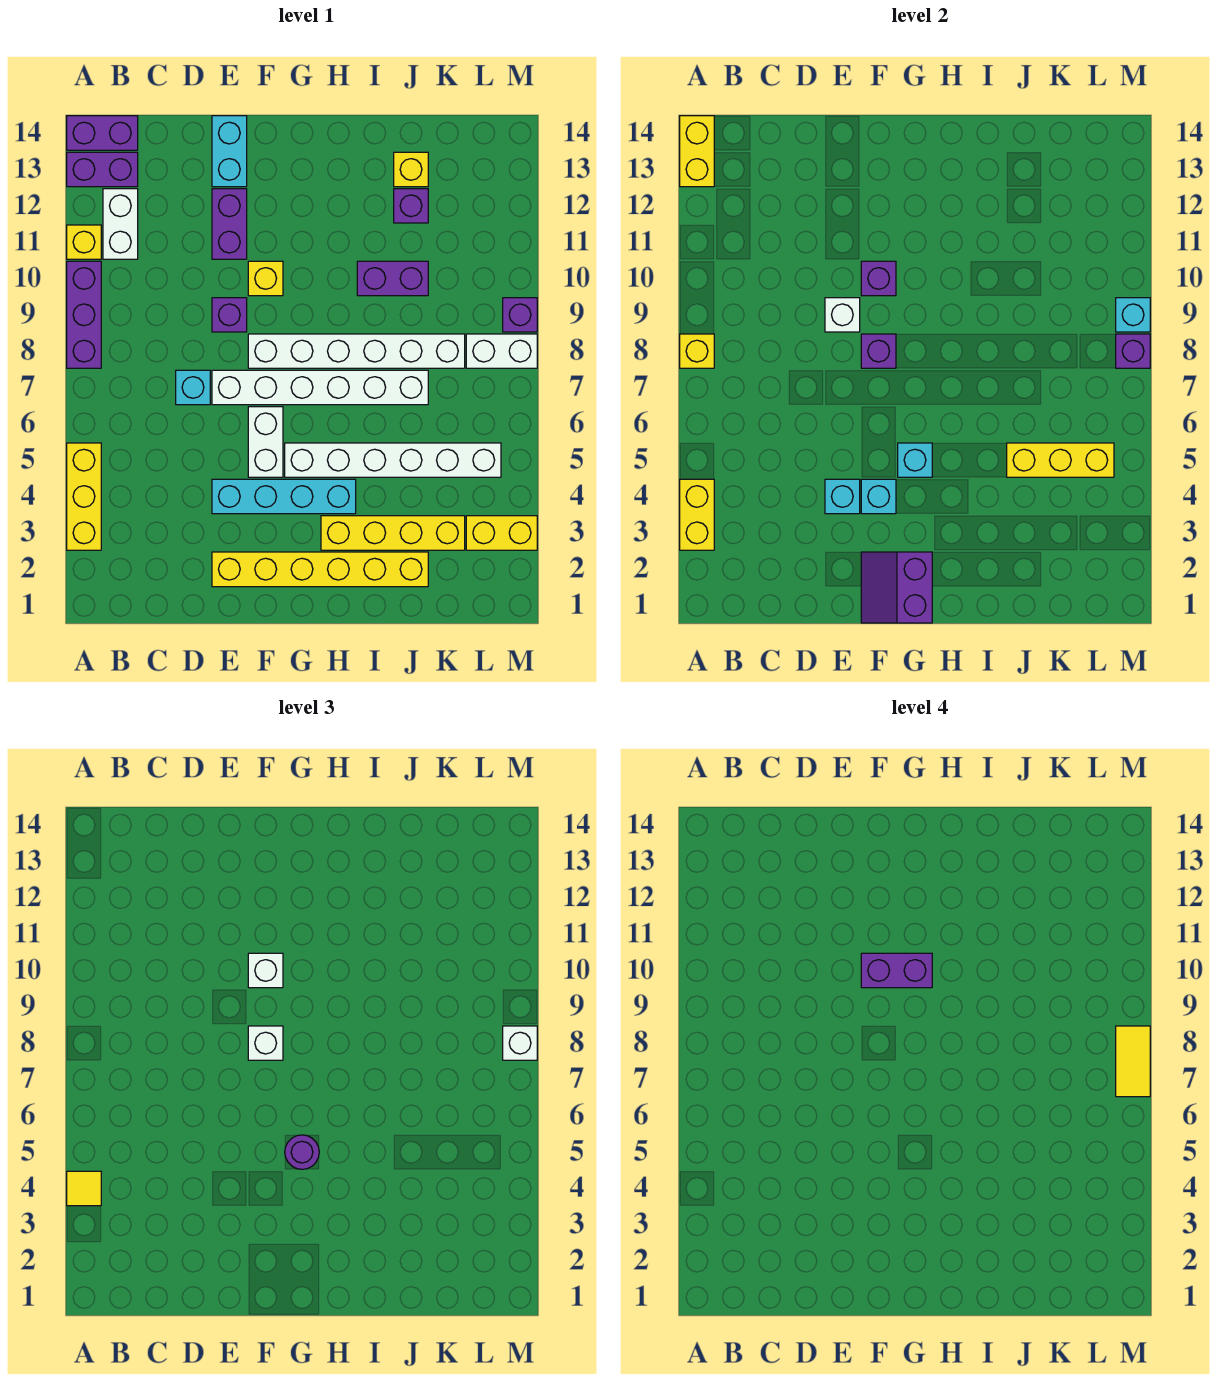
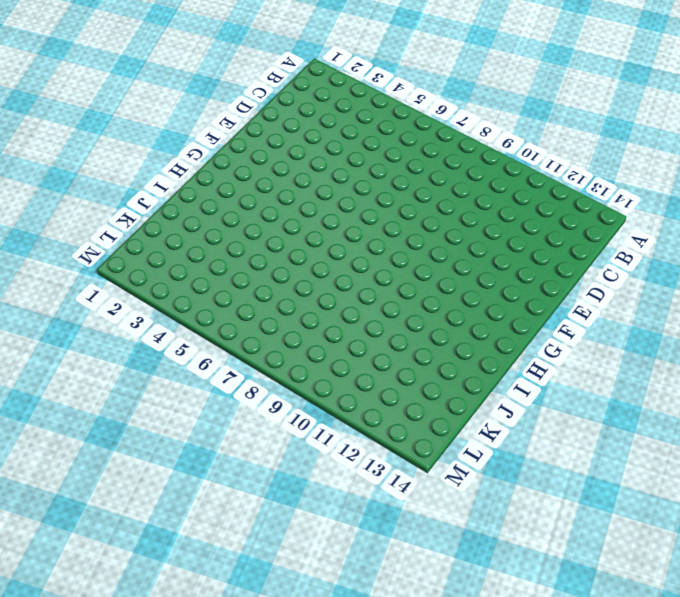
none -> yellow brick A3:A5 level 1
none -> purple brick A8:A10 level 1
none -> yellow brick A11 level 1
none -> purple brick A13:B13 level 1

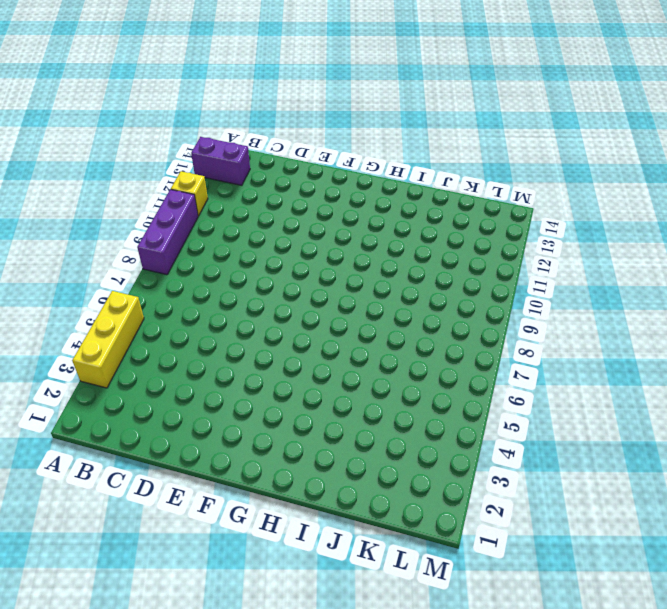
none -> purple brick A14:B14 level 1
none -> white brick B11:B12 level 1
none -> cyan brick D7 level 1
none -> yellow brick E2:J2 level 1

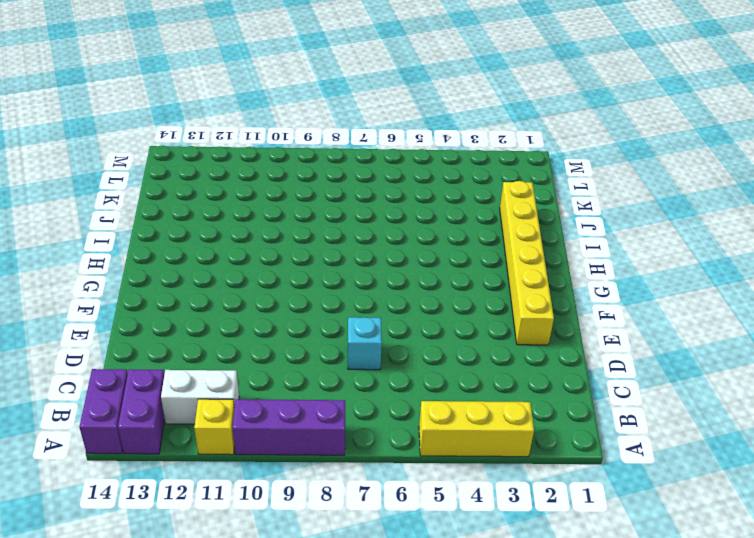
none -> cyan brick E4:H4 level 1
none -> white brick E7:J7 level 1
none -> purple brick E9 level 1
none -> purple brick E11:E12 level 1

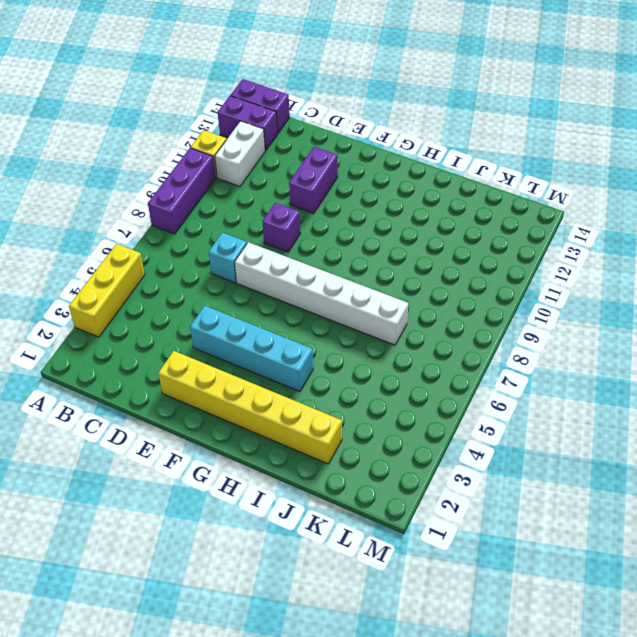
none -> cyan brick E13:E14 level 1
none -> white brick F5:F6 level 1
none -> white brick F8:K8 level 1
none -> yellow brick F10 level 1

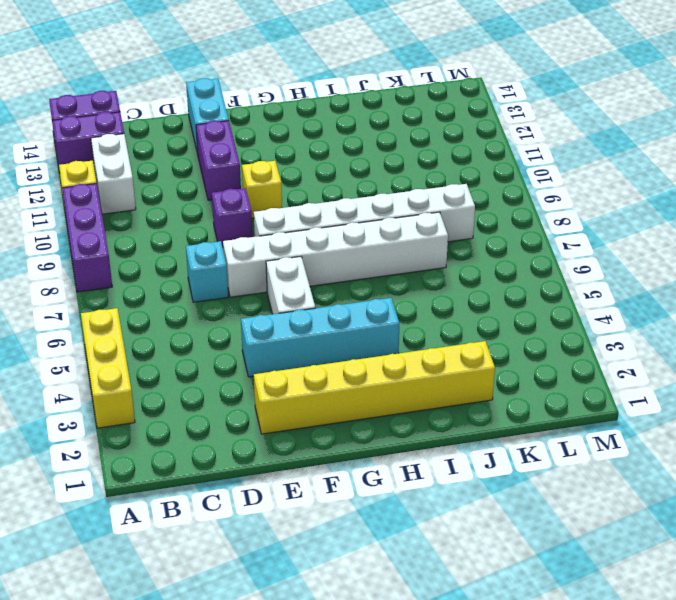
none -> white brick G5:L5 level 1
none -> yellow brick H3:K3 level 1
none -> purple brick I10:J10 level 1
none -> purple brick J12 level 1

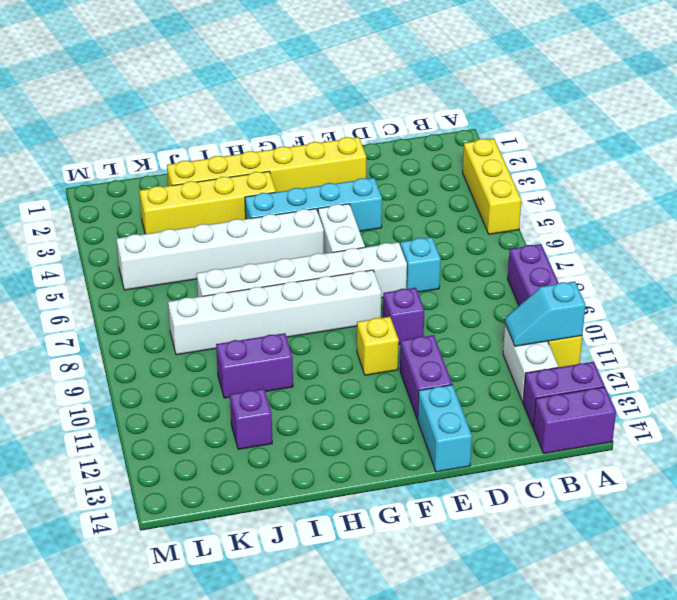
cyan slope A11:B11 level 2 top A -> none
none -> yellow brick J13 level 1
none -> yellow brick L3:M3 level 1
none -> white brick L8:M8 level 1
none -> purple brick M9 level 1

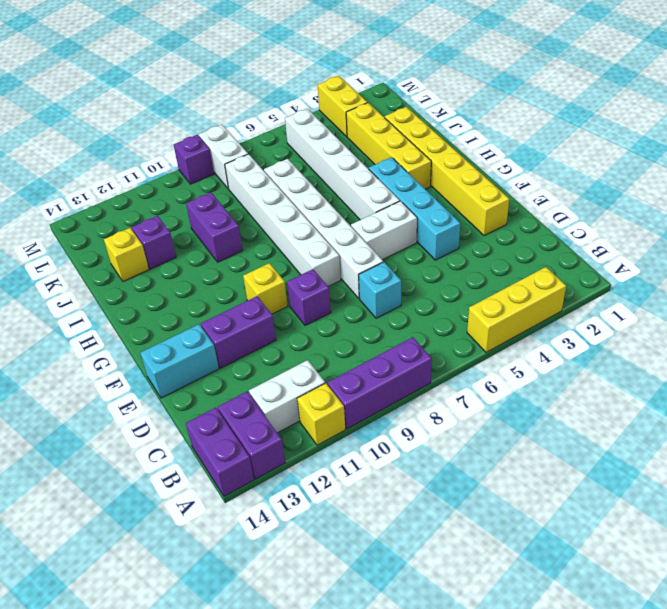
none -> yellow brick A3:A4 level 2
none -> yellow brick A8 level 2
none -> yellow brick A13:A14 level 2
none -> cyan brick E4 level 2

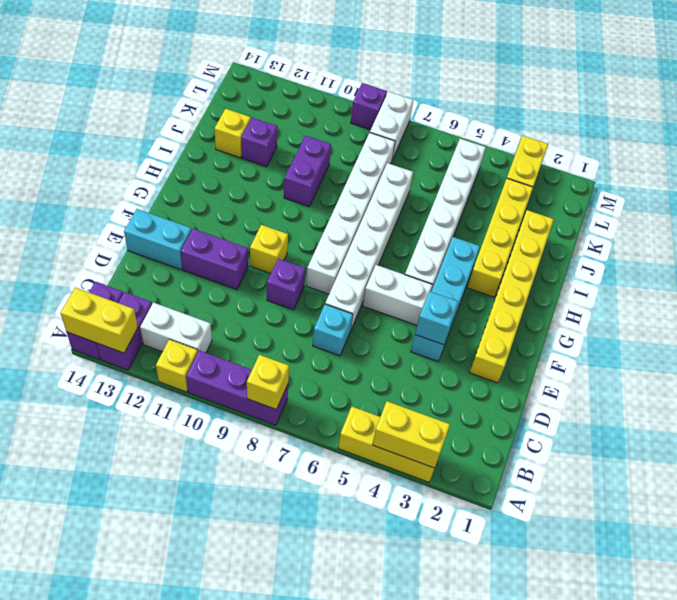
none -> white brick E9 level 2
none -> purple slope F1:G2 level 2 top G
none -> cyan brick F4 level 2
none -> purple brick F8 level 2

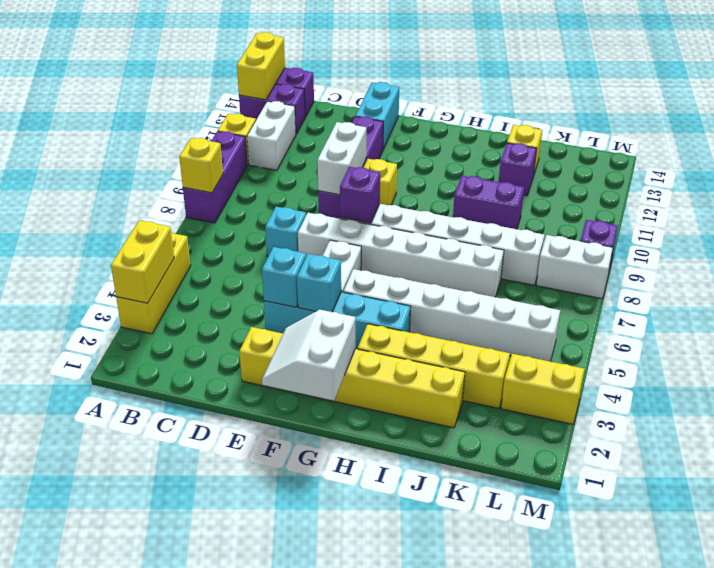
white brick E9:E10 level 2 -> white brick E9 level 2
white slope F1:G2 level 2 top G -> purple slope F1:G2 level 2 top G
none -> purple brick F10 level 2
none -> cyan brick G5 level 2
none -> yellow brick J5:L5 level 2
none -> purple brick M8 level 2

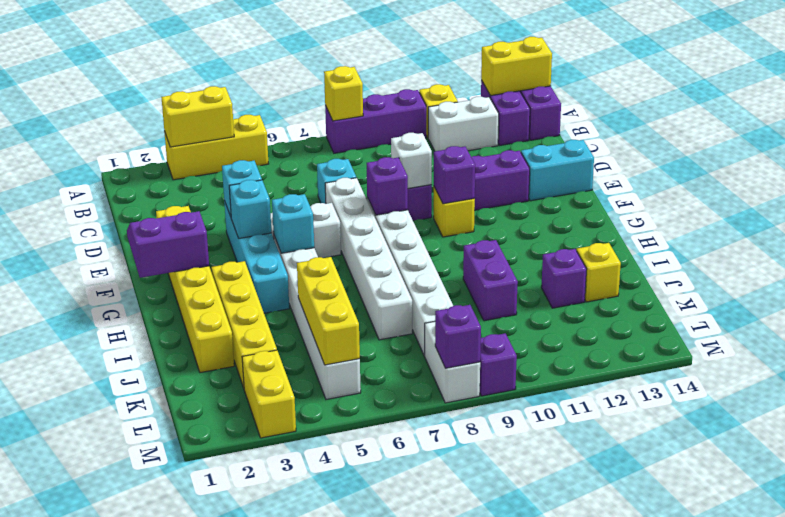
none -> cyan brick M9 level 2
none -> yellow tile A4 level 3
none -> white brick F8 level 3
none -> white brick F10 level 3

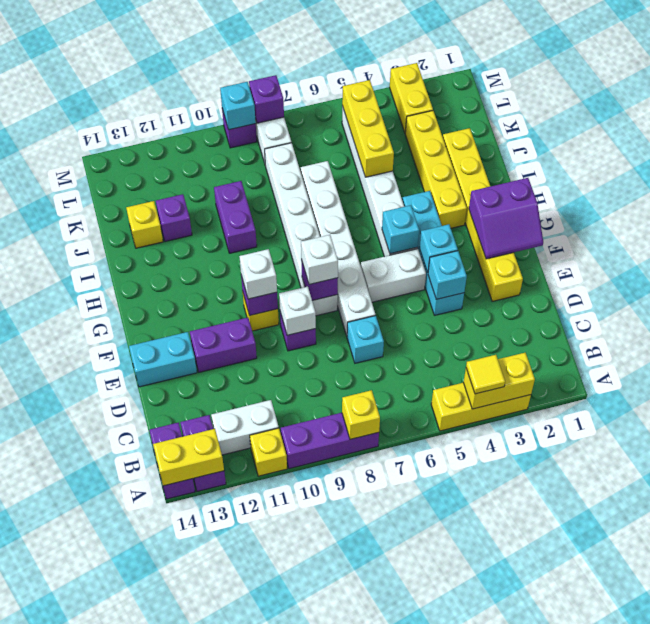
none -> purple round brick G5 level 3
none -> white brick M8 level 3
none -> purple brick F10:G10 level 4
none -> yellow tile M7:M8 level 4

